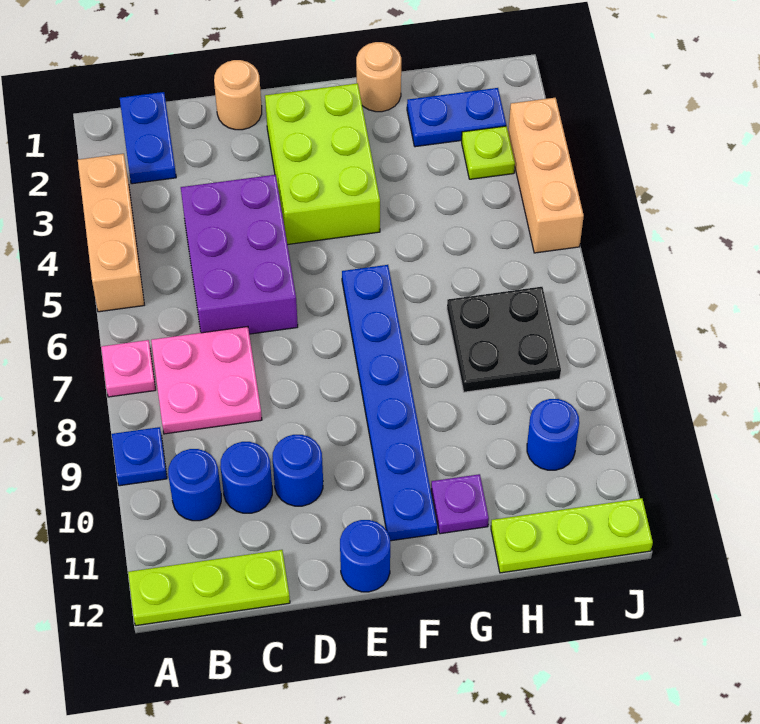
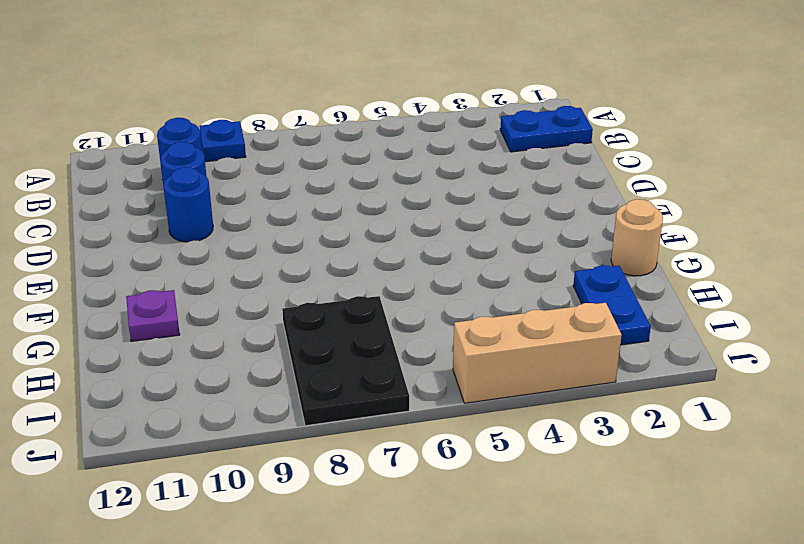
black plate H7:J8 level 1 -> black plate H7:I8 level 1
none -> tan brick A3:A5 level 1
none -> pink plate A7 level 1
none -> lime plate A12:C12 level 1

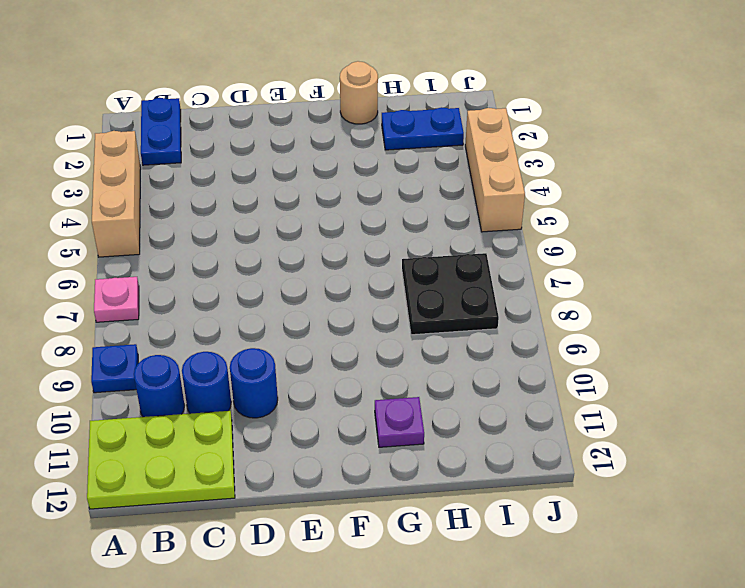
lime plate A11:C12 level 1 -> lime plate A12:C12 level 1
none -> pink plate B7:C8 level 1
none -> purple brick C4:D6 level 1
none -> tan round brick D1 level 1

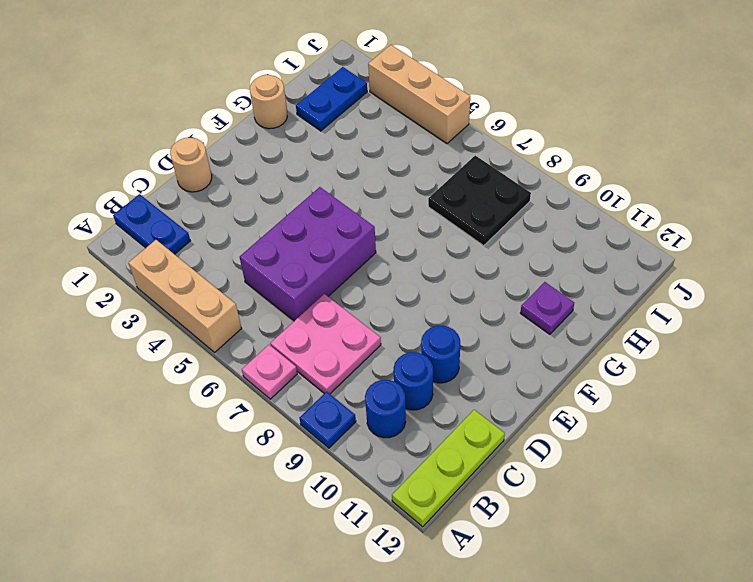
purple brick C5:E6 level 1 -> purple brick C4:D6 level 1
none -> lime brick E2:F4 level 1
none -> blue round brick E12 level 1
none -> blue plate F6:F11 level 1

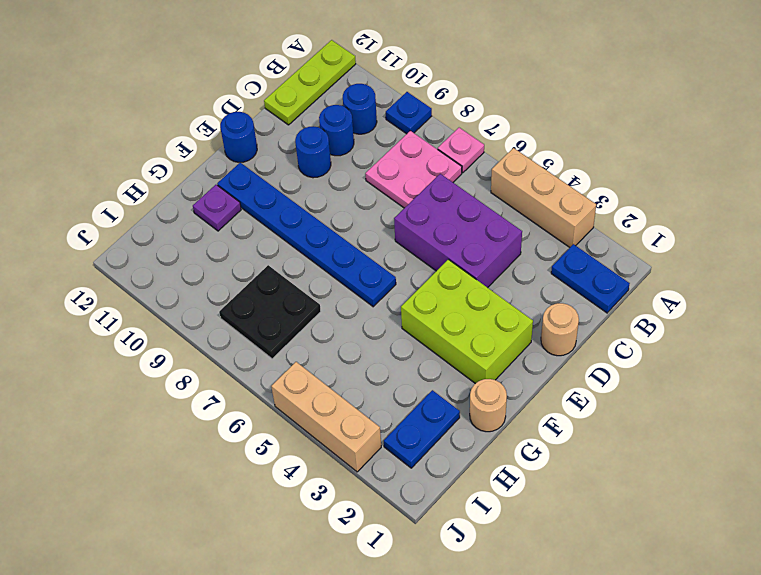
none -> lime plate H12:J12 level 1
none -> lime plate I3 level 1
none -> blue round brick I10 level 1

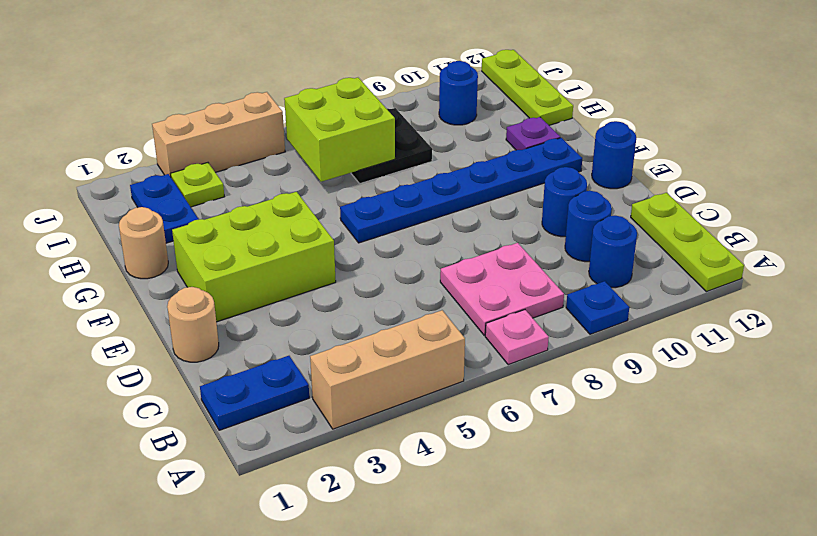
lime brick H6:I7 level 2 -> none
none -> purple brick C4:D6 level 1

